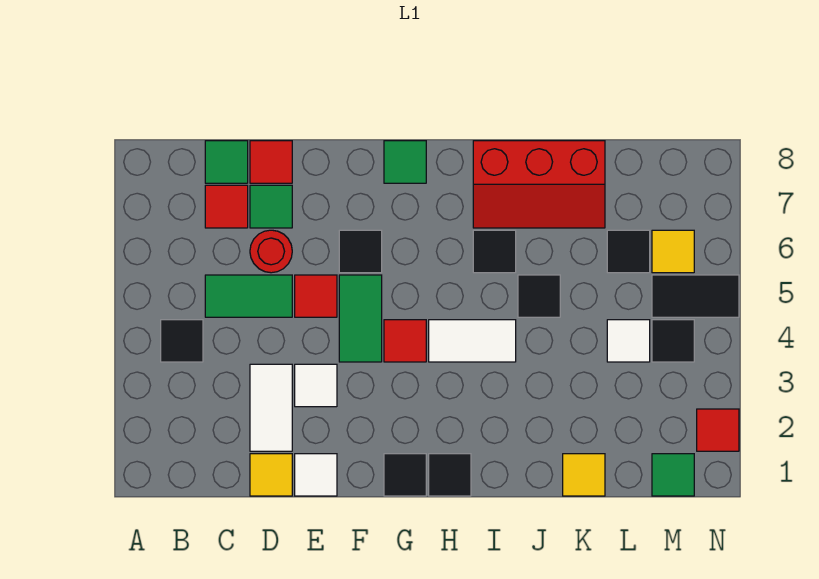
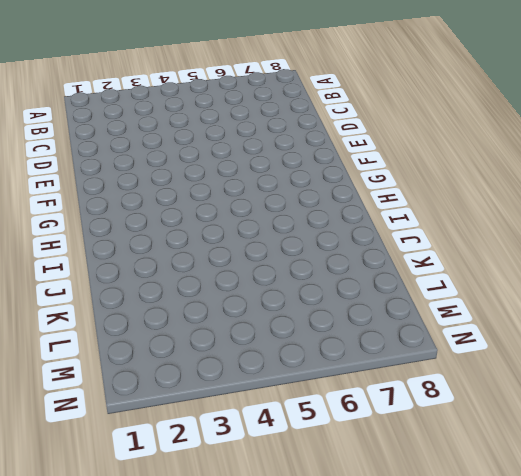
none -> black tile B4 level 1
none -> green tile C5:D5 level 1
none -> red tile C7 level 1
none -> green tile C8 level 1

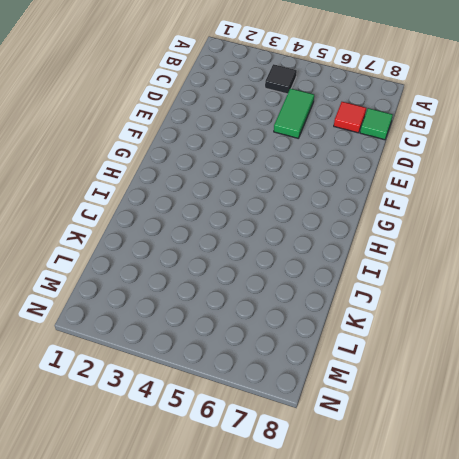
none -> yellow tile D1 level 1
none -> white tile D2:D3 level 1
none -> red round brick D6 level 1
none -> green tile D7 level 1

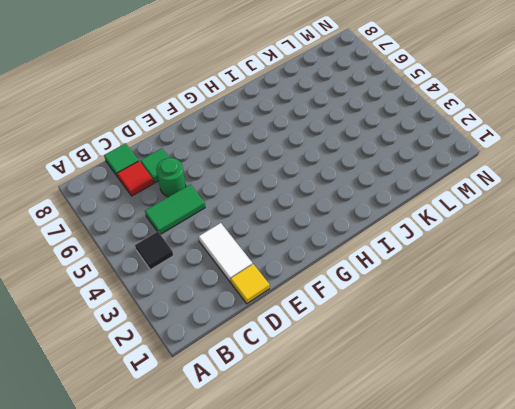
green round brick D6 level 1 -> red round brick D6 level 1
none -> red tile D8 level 1
none -> white tile E1 level 1
none -> white tile E3 level 1
none -> red tile E5 level 1

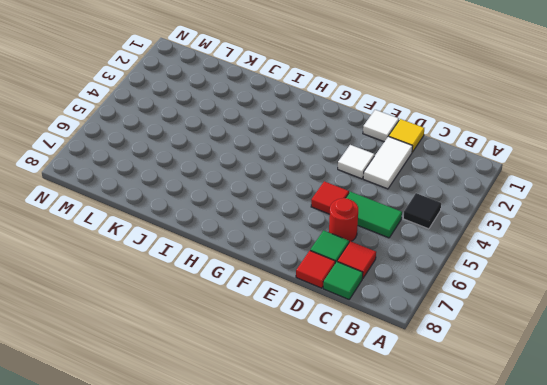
none -> green tile F4:F5 level 1
none -> black tile F6 level 1
none -> black tile G1 level 1
none -> red tile G4 level 1

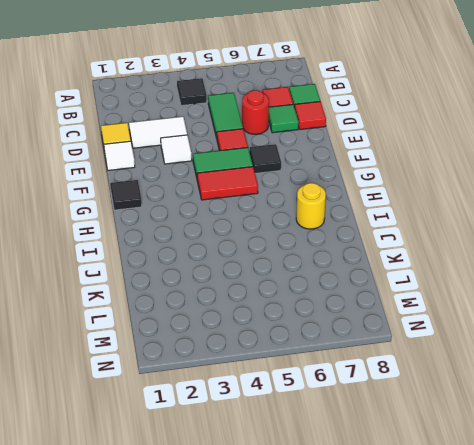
red tile G4:G5 level 1 -> red tile G4 level 1
yellow round brick I7 level 1 -> red slope I7:K8 level 1 top 8
none -> green tile G8 level 1
none -> black tile H1 level 1
none -> white tile H4:I4 level 1
none -> black tile I6 level 1

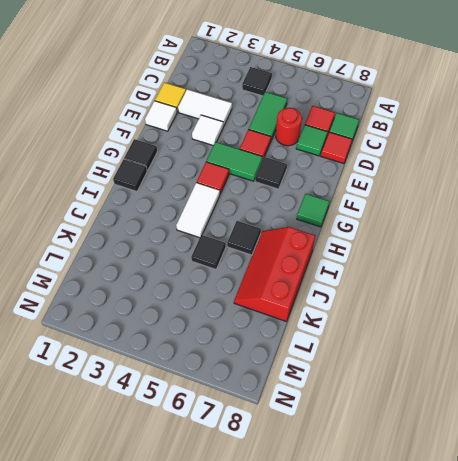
none -> yellow tile K1 level 1
none -> white tile L4 level 1
none -> black tile L6 level 1
none -> green tile M1 level 1

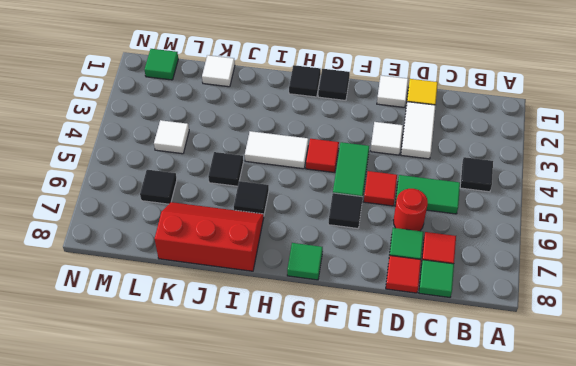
white tile K1 level 1 -> yellow tile K1 level 1
none -> black tile M4 level 1
none -> black tile M5:N5 level 1
none -> yellow tile M6 level 1
none -> red tile N2 level 1

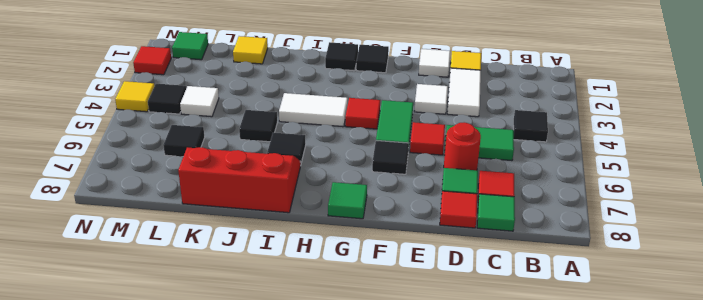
yellow tile N4 level 1 -> yellow tile M6 level 1
none -> black tile M5:N5 level 1

